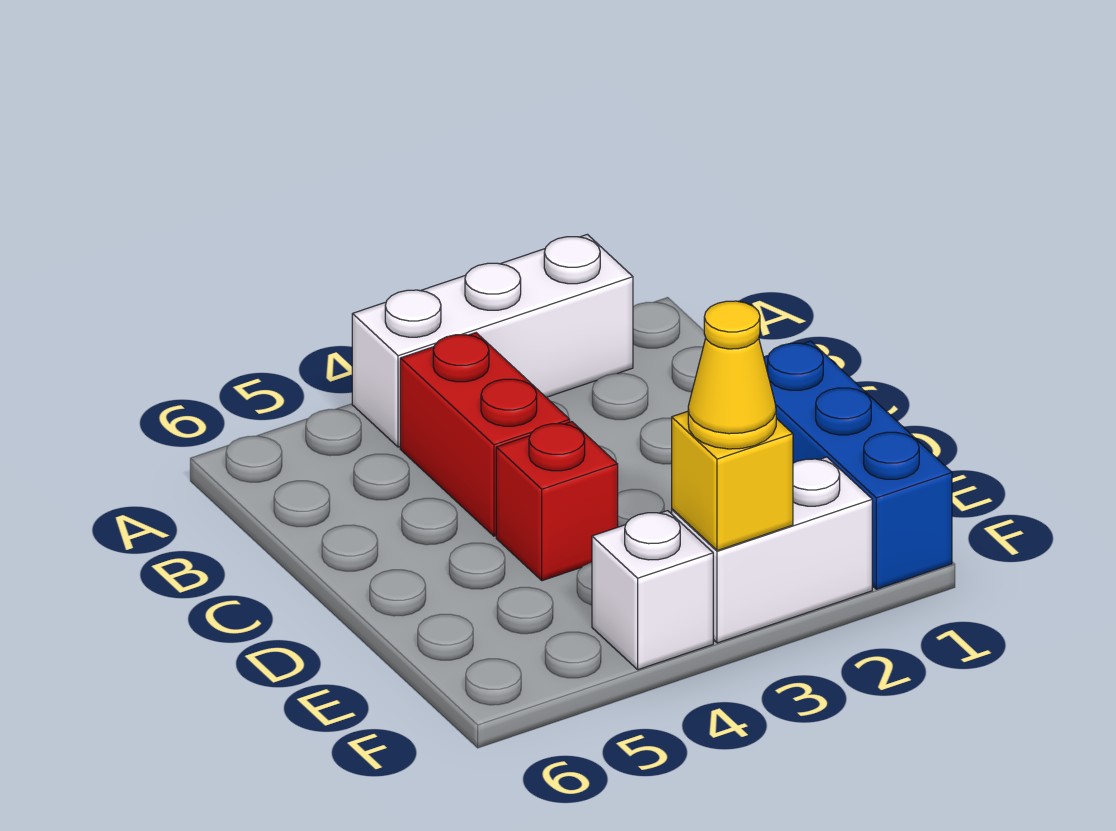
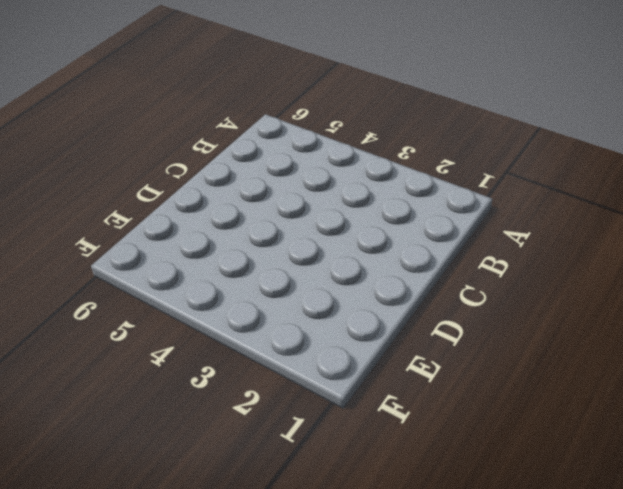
none -> white brick A2:A4 level 1
none -> red brick B4:C4 level 1

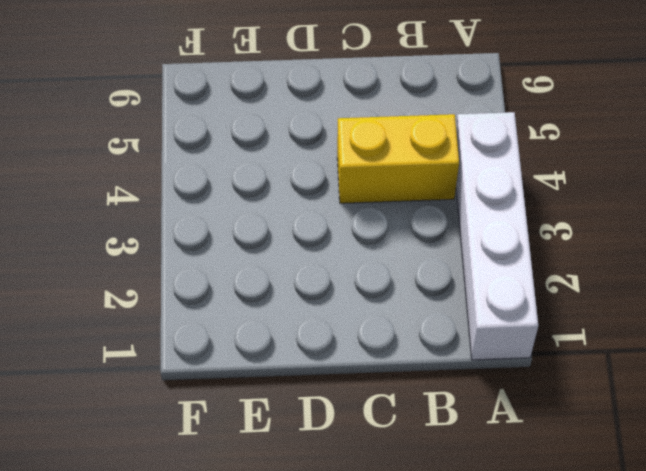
white brick A1:A4 level 1 -> white brick A2:A4 level 1
yellow brick B4:C4 level 1 -> red brick B4:C4 level 1
none -> blue brick D1:F1 level 1
none -> red brick D4 level 1

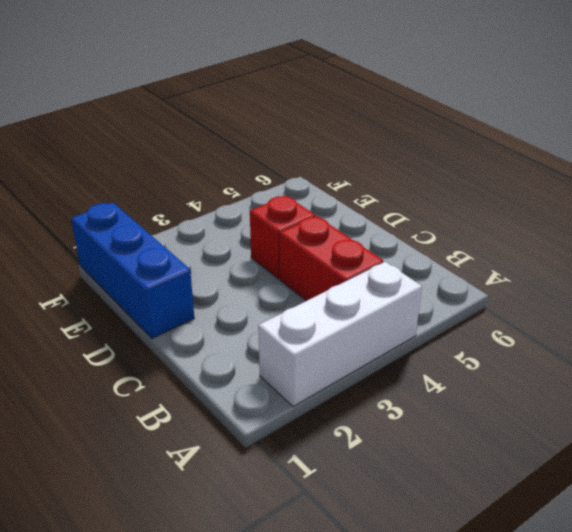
none -> white brick F2:F3 level 1
none -> white brick F4 level 1

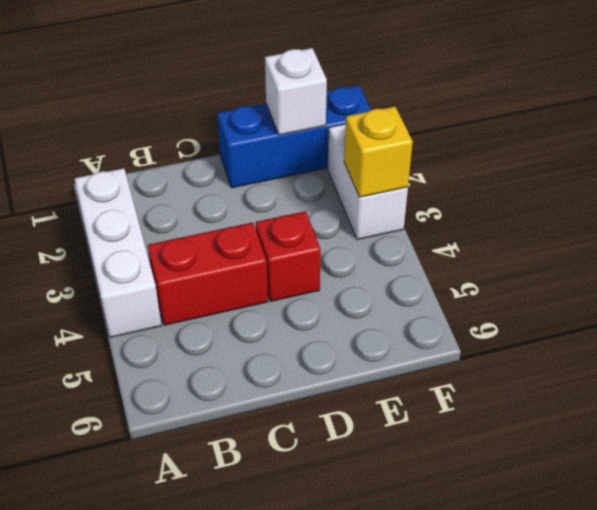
white brick E1 level 2 -> white brick F4 level 1
none -> yellow cone F3 level 3

